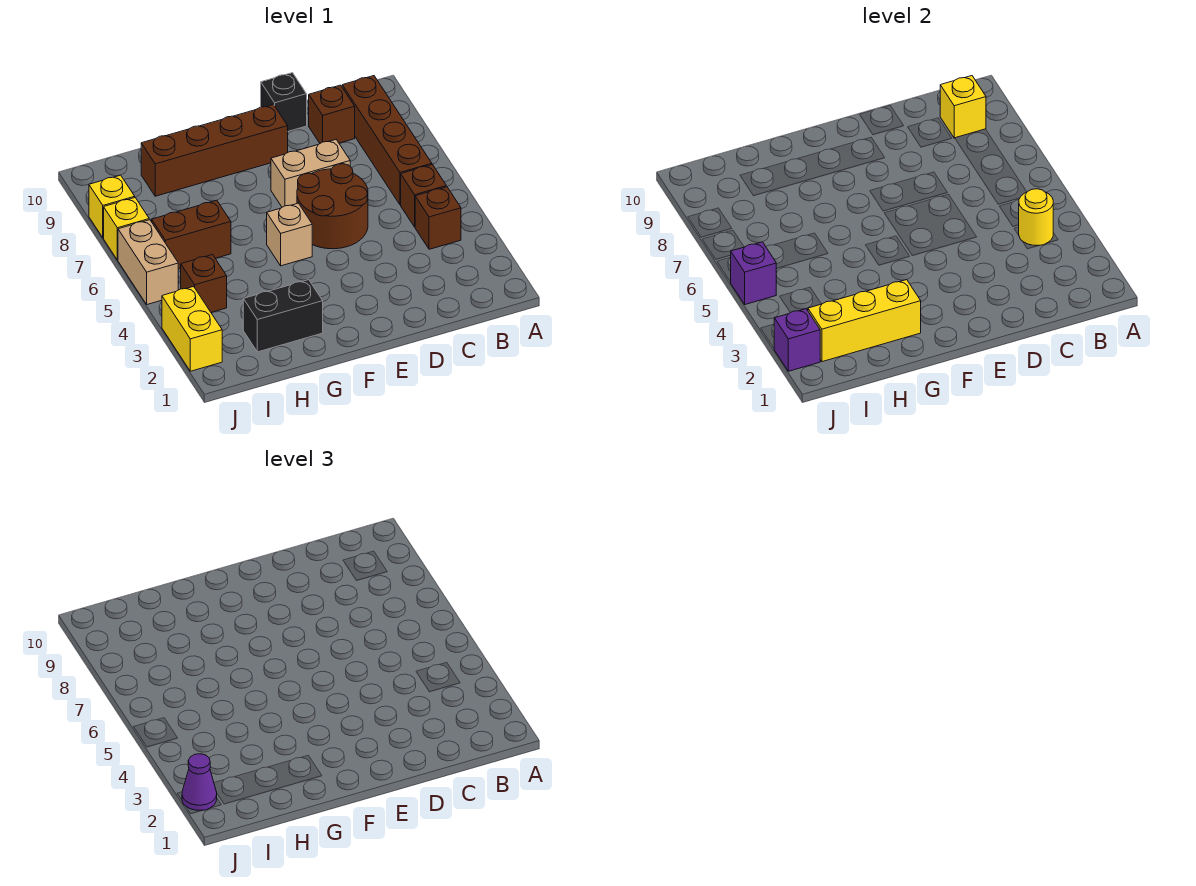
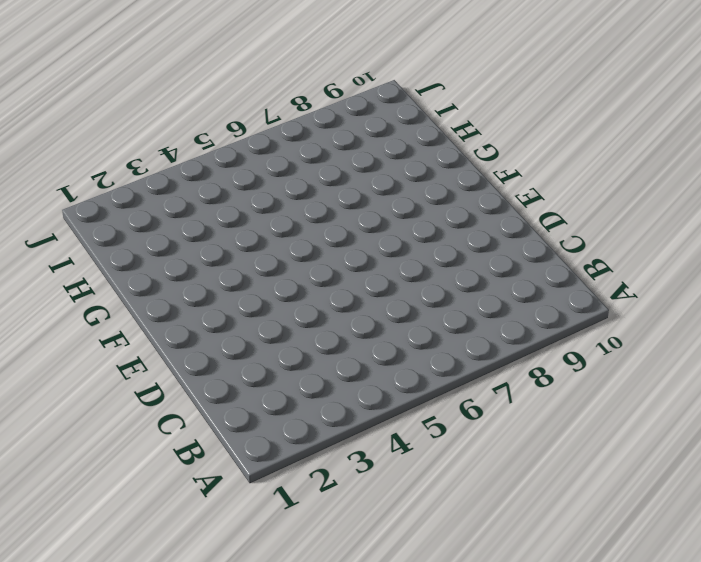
none -> brown brick B4 level 1
none -> brown brick B5 level 1
none -> brown brick B6:B9 level 1

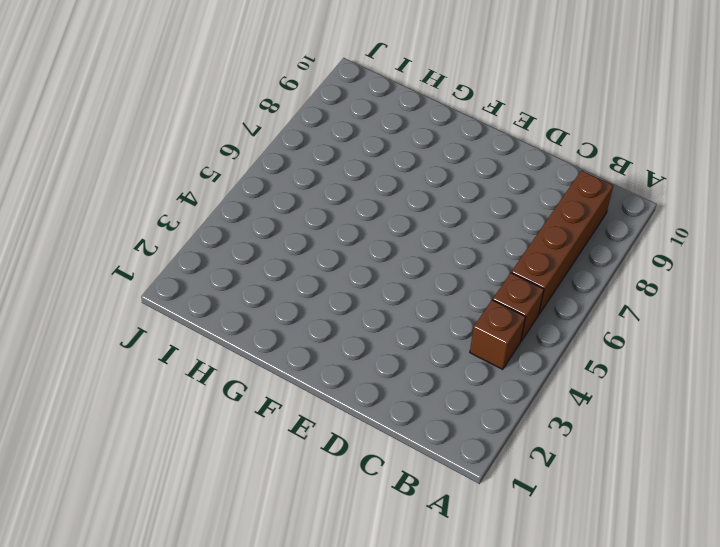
none -> brown brick C9 level 1
none -> brown round brick D5:E6 level 1
none -> tan brick D7:E7 level 1

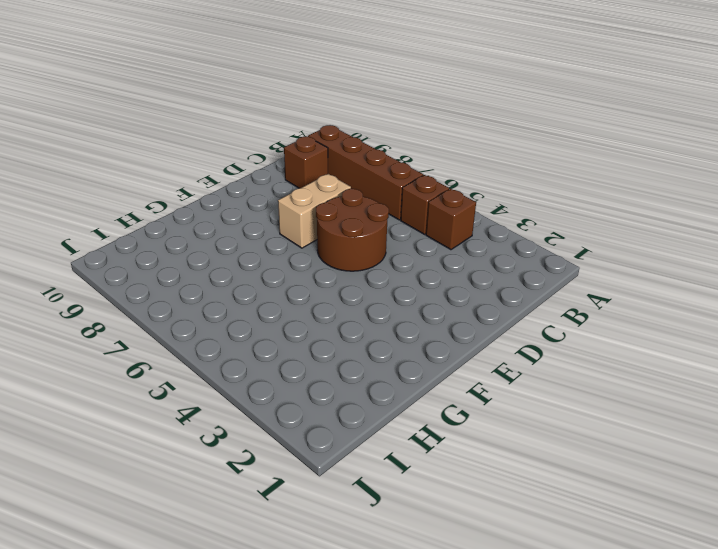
none -> black brick D10 level 1
none -> brown brick E9:H9 level 1
none -> tan brick F5 level 1

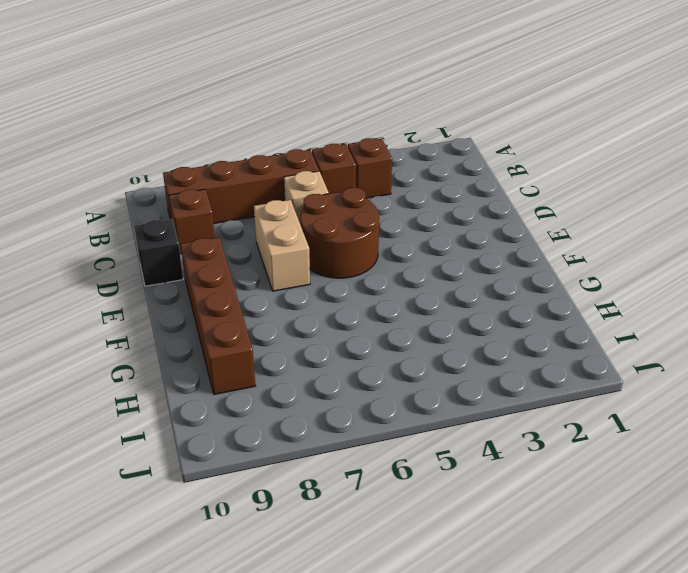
tan brick C6 level 1 -> tan brick F5 level 1
none -> black brick G2:H2 level 1
none -> brown brick H6:I6 level 1
none -> brown brick I4 level 1

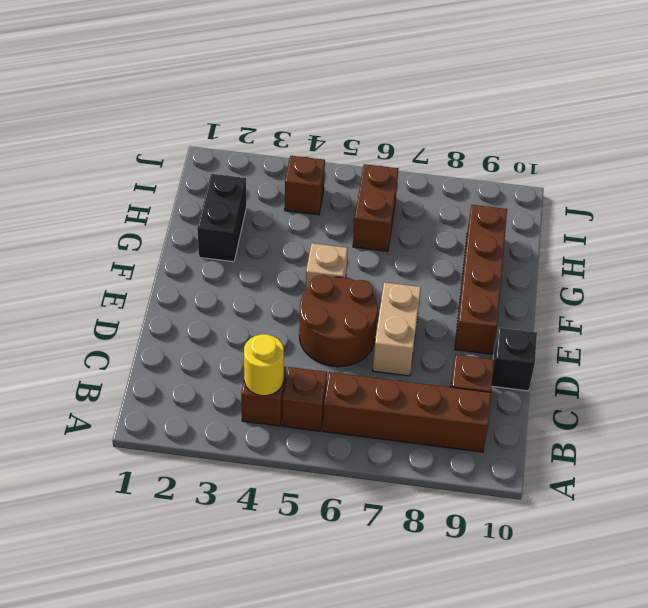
none -> yellow brick J2:J3 level 1
none -> tan brick J5:J6 level 1
none -> yellow brick J7 level 1

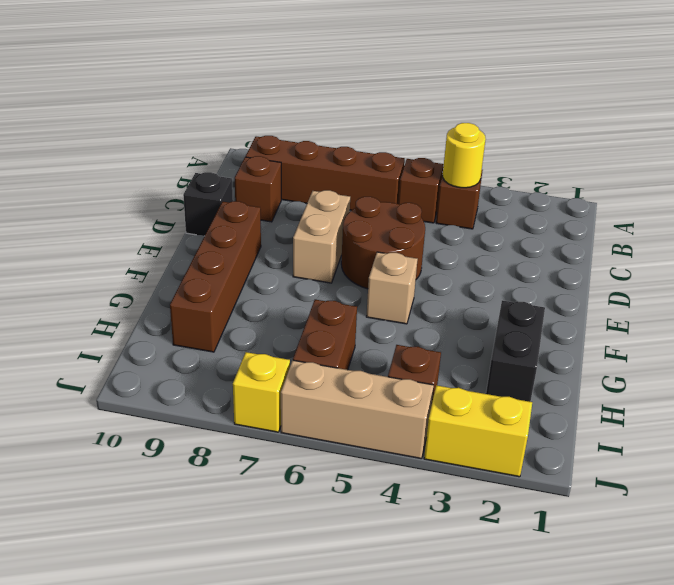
tan brick J4:J6 level 1 -> tan brick J5:J6 level 1
none -> yellow brick J8 level 1
none -> yellow brick B9 level 2
none -> yellow brick G2:I2 level 2

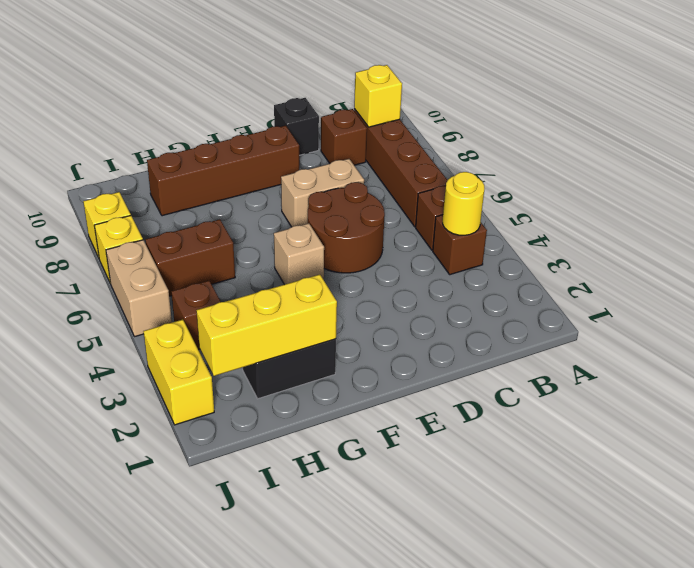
none -> purple brick J2 level 2
none -> purple brick J5 level 2
none -> purple cone J2 level 3

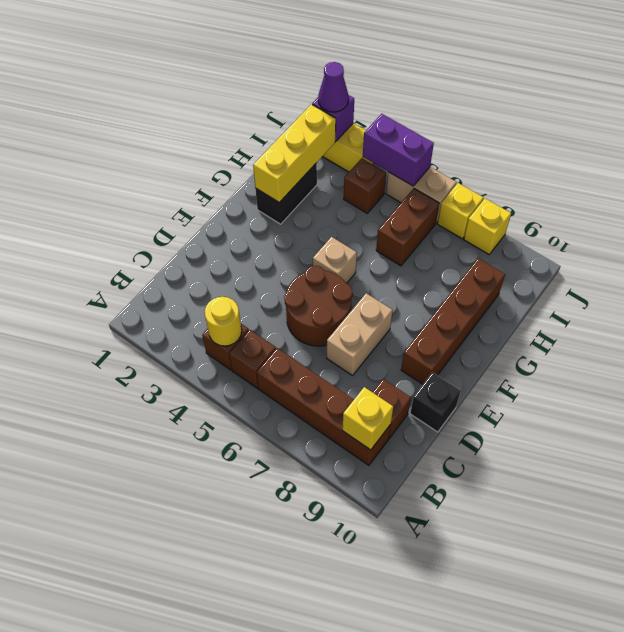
purple brick J4:J5 level 2 -> purple brick J5 level 2

